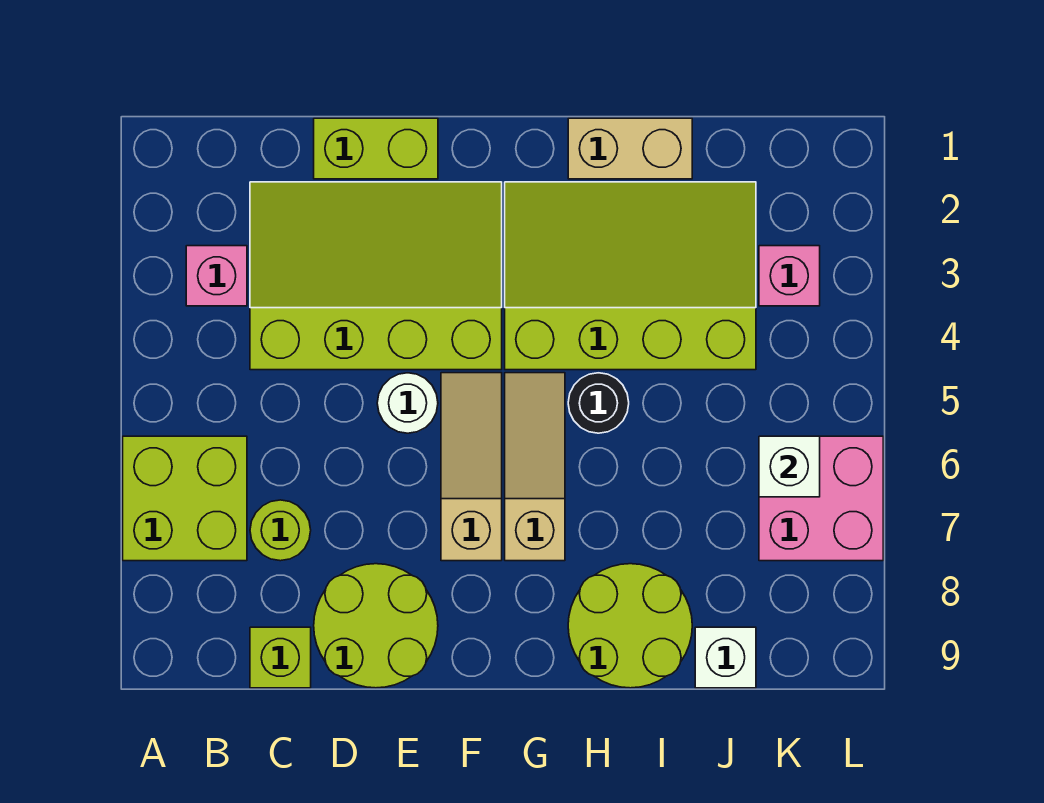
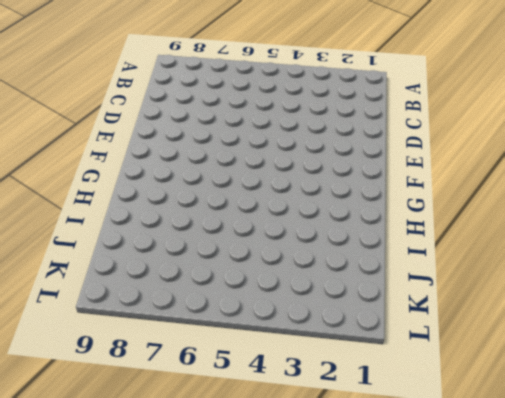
none -> lime brick A6:B7 level 1
none -> pink brick B3 level 1
none -> lime slope C2:F4 level 1 top 4

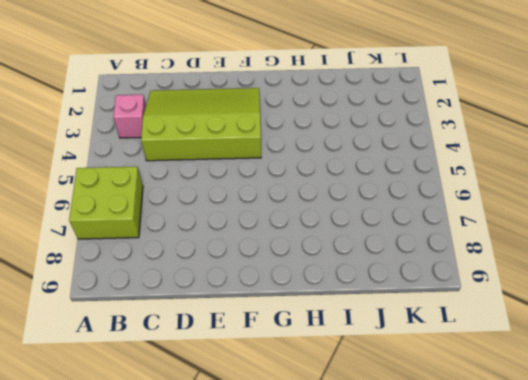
none -> lime round brick C7 level 1
none -> lime brick C9 level 1
none -> lime brick D1:E1 level 1

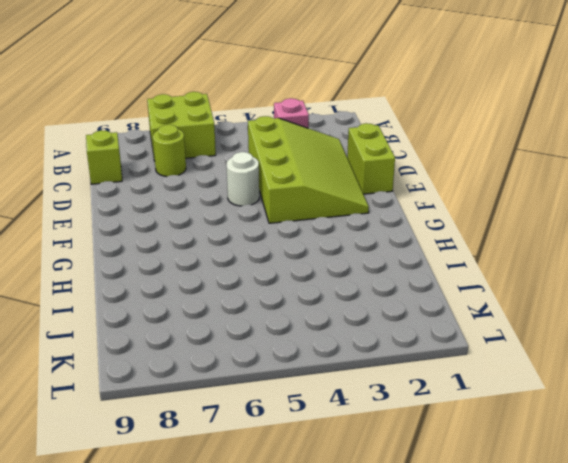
none -> lime round brick D8:E9 level 1
none -> tan slope F5:F7 level 1 top 7
none -> lime slope G2:J4 level 1 top 4

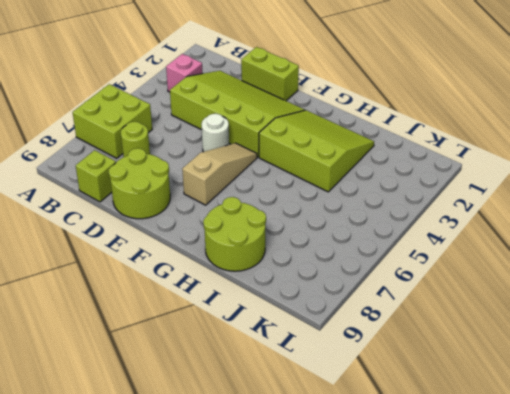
lime slope G2:I4 level 1 top 4 -> lime slope G2:J4 level 1 top 4
none -> tan slope G5:G7 level 1 top 7
none -> tan brick H1:I1 level 1
none -> black round brick H5 level 1

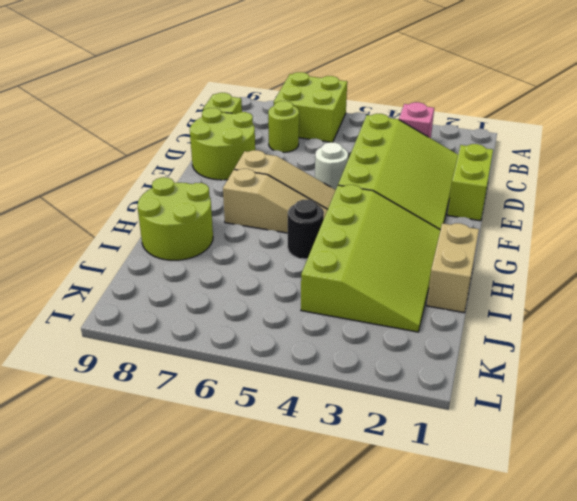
none -> white brick J9 level 1
none -> pink brick K3 level 1
none -> pink brick K6:L7 level 1

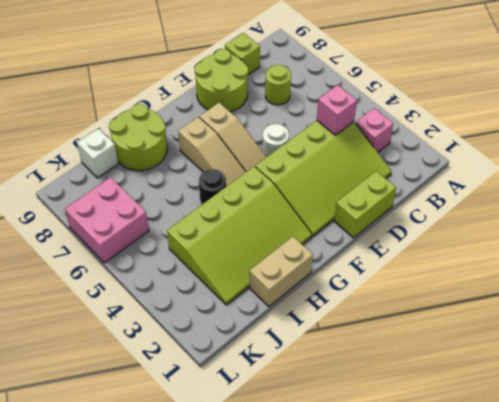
pink brick C4 level 2 -> pink brick K3 level 1
none -> lime brick A6:B7 level 1
none -> white brick K6 level 2

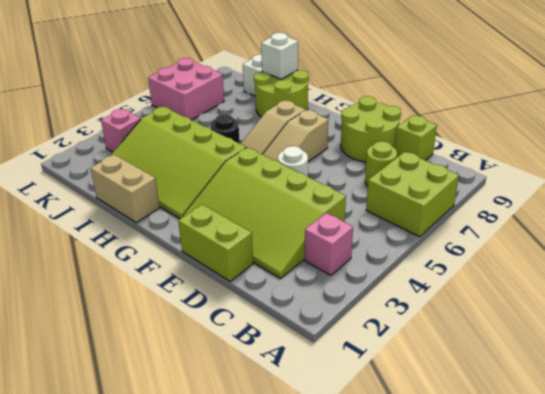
white brick I9 level 2 -> white brick K6 level 2

